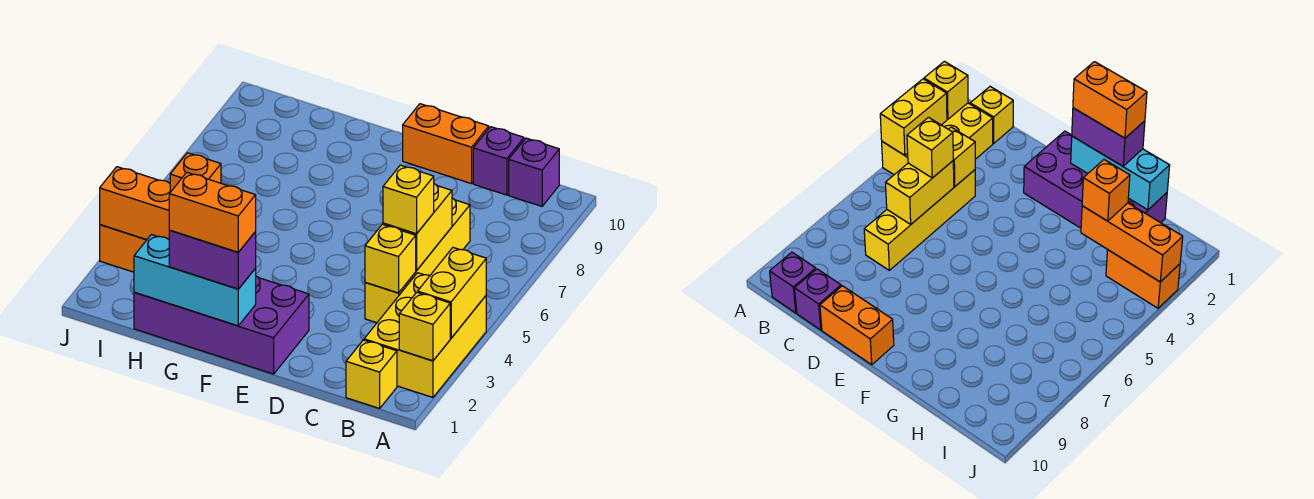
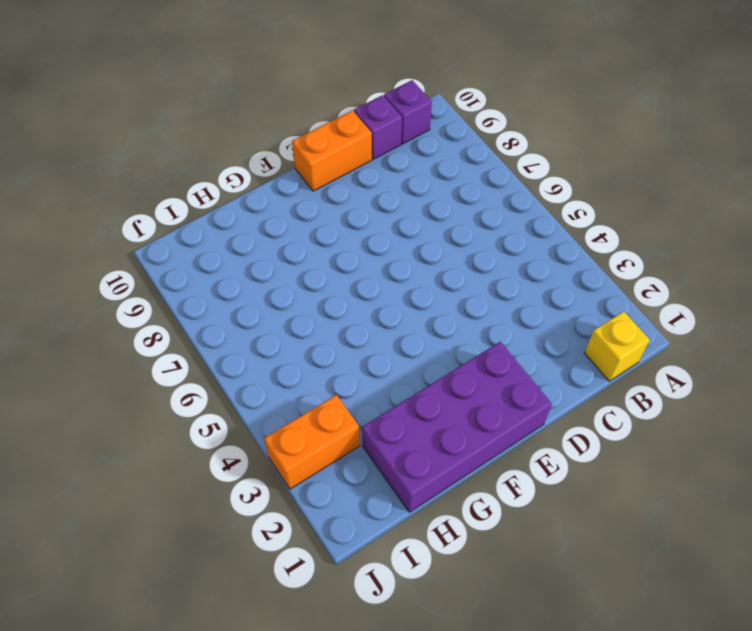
none -> yellow brick A2:B4 level 1
none -> yellow brick C4:C7 level 1
none -> yellow brick A2 level 2

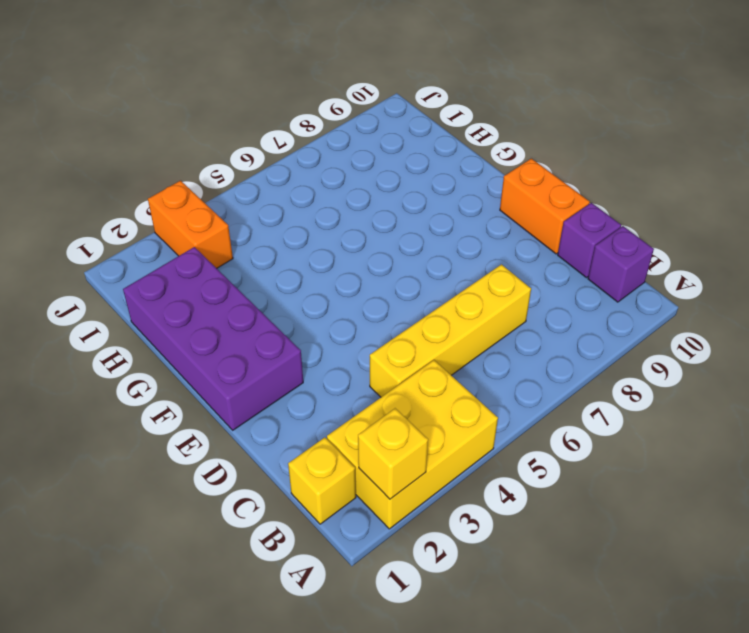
none -> yellow brick A3:A4 level 2
none -> yellow brick C4 level 2
none -> yellow brick C5:C6 level 2

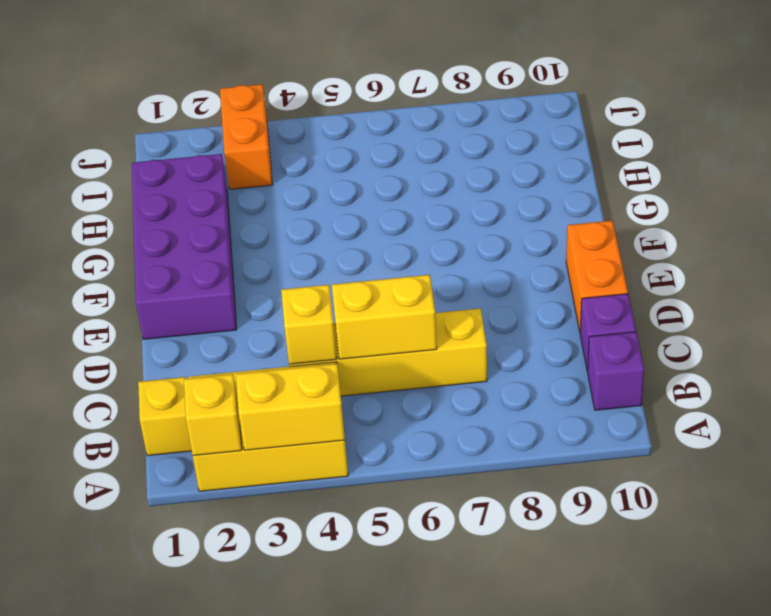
none -> cyan brick F1:H1 level 2
none -> orange brick H3:J3 level 2
none -> yellow brick C5 level 3

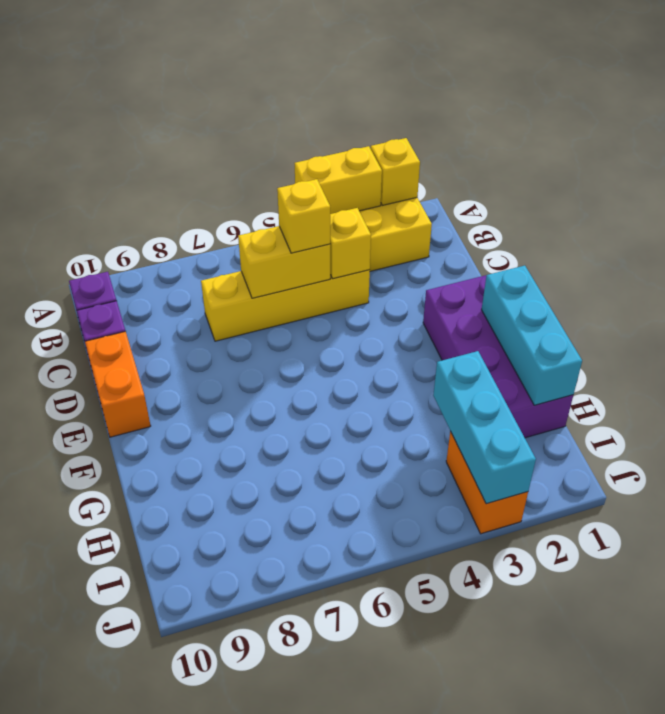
cyan brick H3:J3 level 2 -> orange brick H3:J3 level 2
none -> yellow brick B1 level 1
none -> purple brick F1:G1 level 3
none -> orange brick H3 level 3

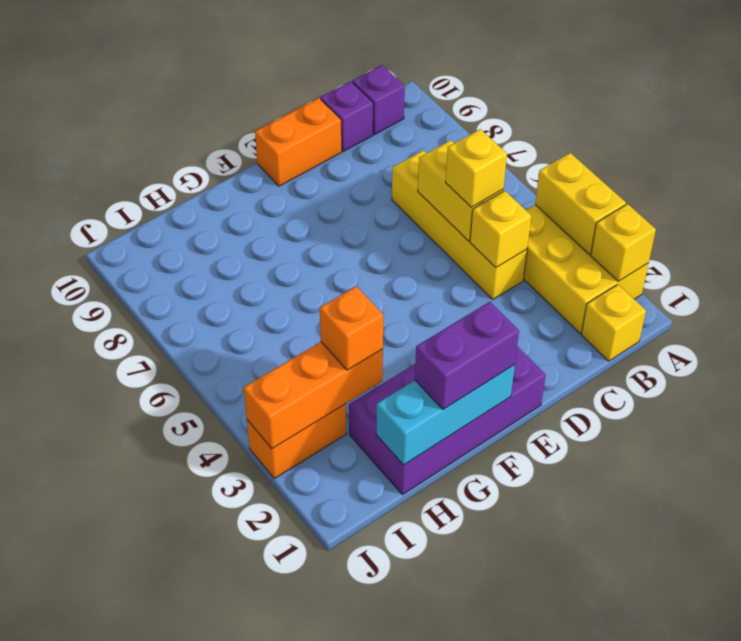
none -> orange brick F1:G1 level 4

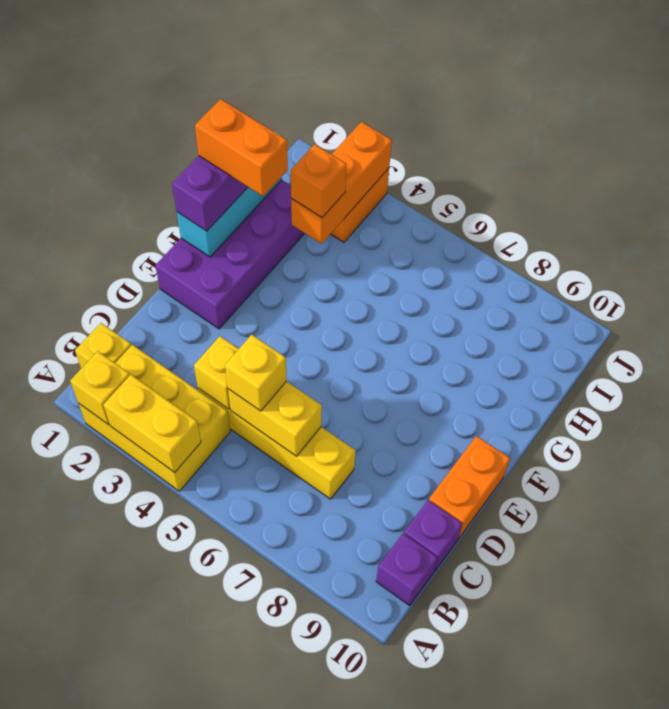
orange brick G1:G2 level 4 -> orange brick F1:G1 level 4

